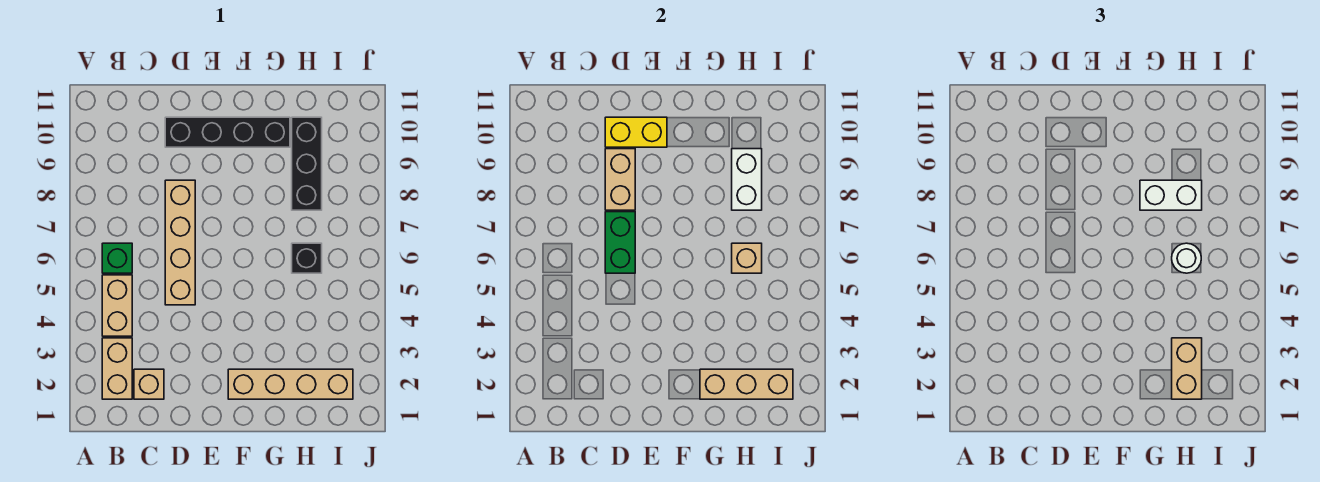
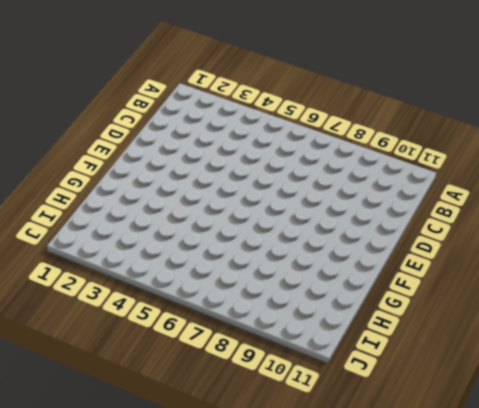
none -> tan brick B2:B3 level 1
none -> tan brick B4:B5 level 1
none -> green brick B6 level 1

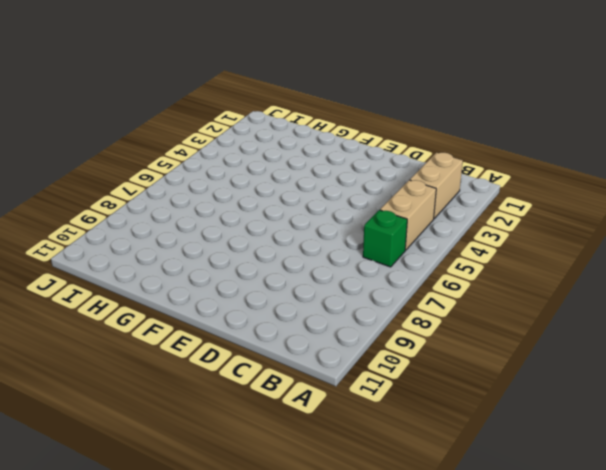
none -> tan brick C2 level 1
none -> tan brick D5:D8 level 1
none -> black brick D10:G10 level 1

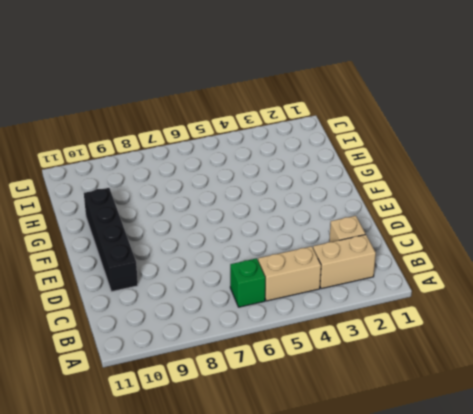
none -> tan brick D5:D8 level 1
none -> tan brick F2:I2 level 1
none -> black brick H6 level 1

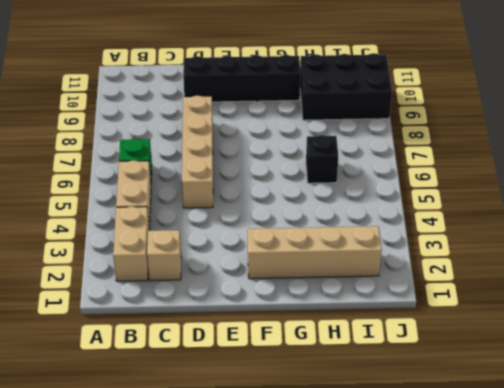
black brick H9:J10 level 1 -> black brick H8:H10 level 1
none -> green brick D6:D7 level 2
none -> tan brick D8:D9 level 2
none -> yellow brick D10:E10 level 2

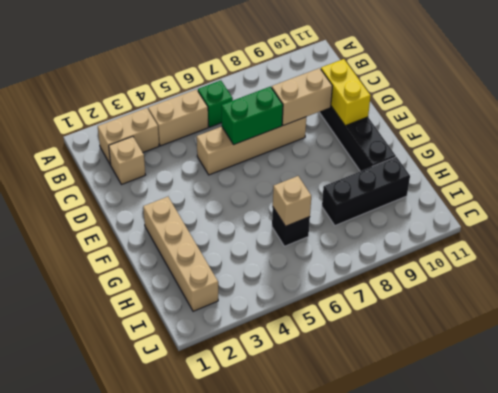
none -> tan brick G2:I2 level 2
none -> white brick H8:H9 level 2
none -> white brick G8:H8 level 3

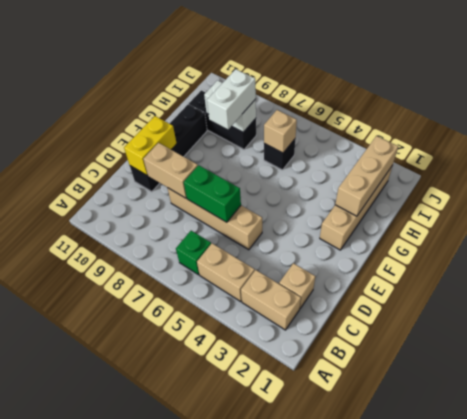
none -> tan brick H2:H3 level 3
none -> white round brick H6 level 3

